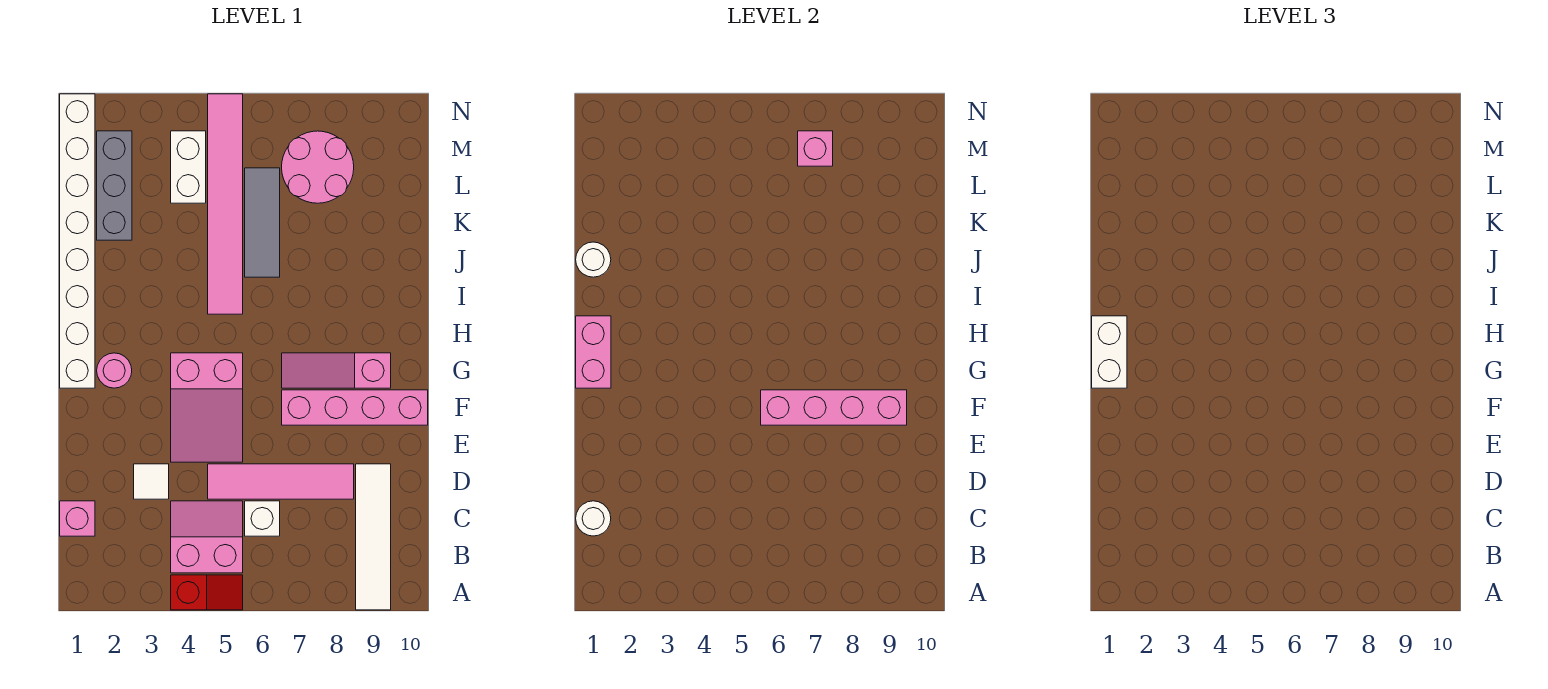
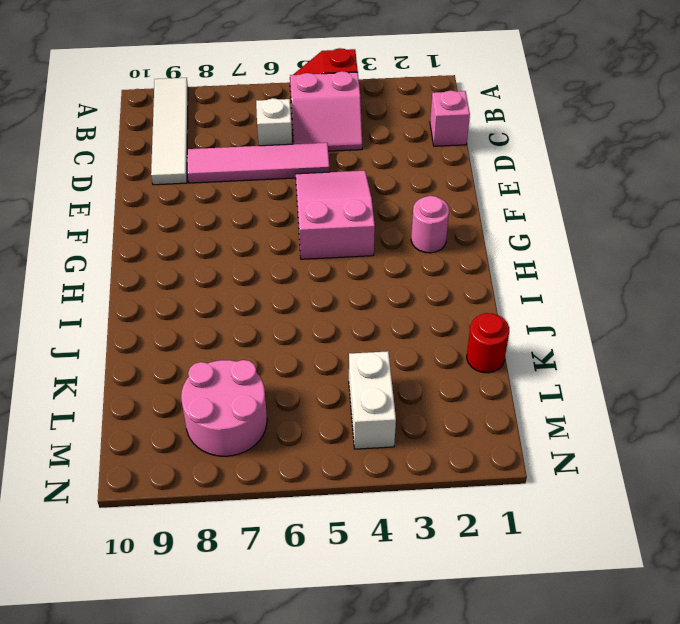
red round brick K1 level 1 -> white brick G1:N1 level 1
none -> white tile D3 level 1
none -> pink brick F7:F10 level 1
none -> pink slope G7:G9 level 1 top 9

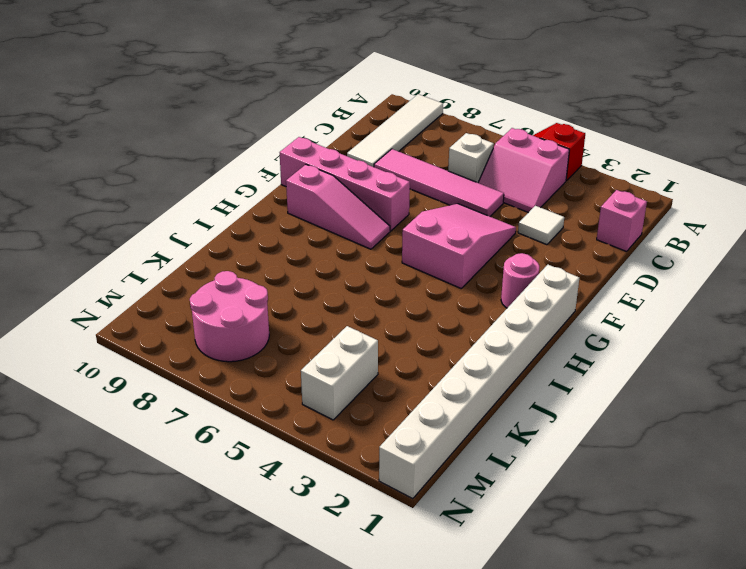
none -> pink tile I5:N5 level 1
none -> grey tile J6:L6 level 1
none -> grey brick K2:M2 level 1

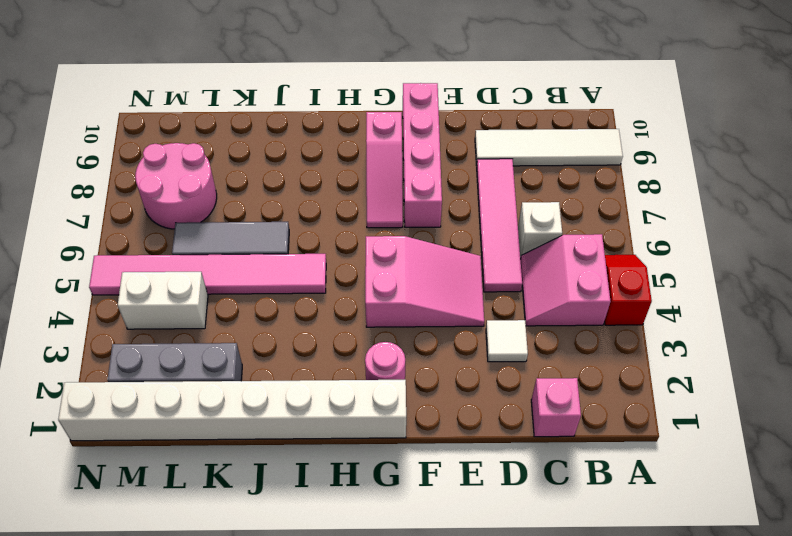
none -> white round brick C1 level 2
none -> pink brick F6:F9 level 2
none -> pink brick G1:H1 level 2

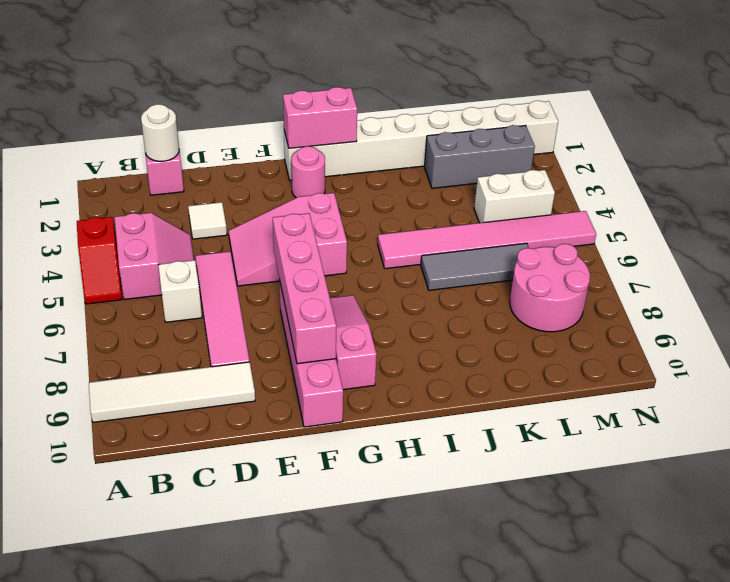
none -> white round brick J1 level 2
none -> pink brick M7 level 2
none -> white brick G1:H1 level 3

